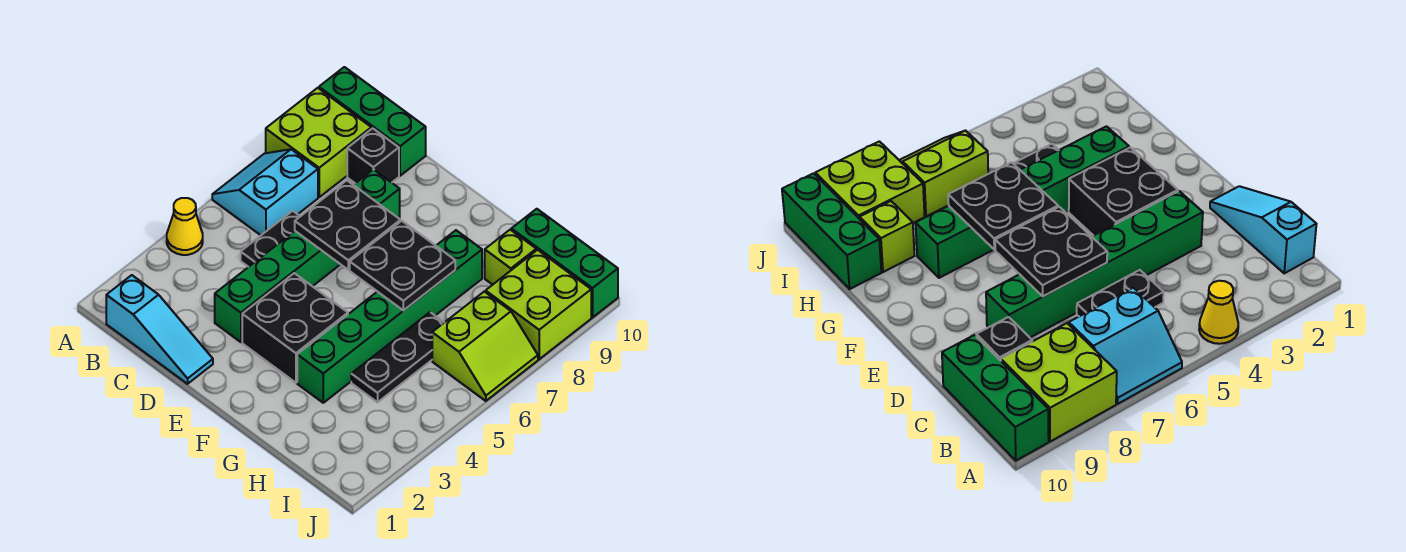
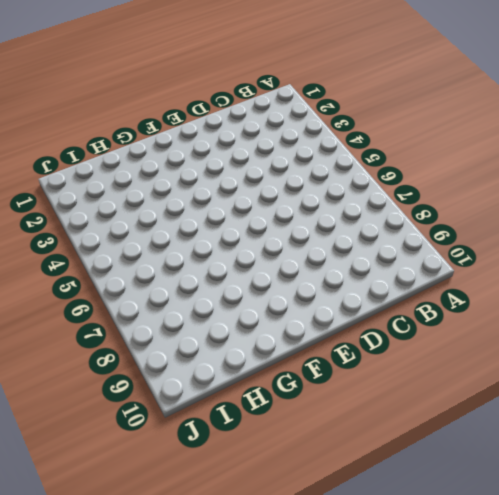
none -> yellow cone A4 level 1
none -> cyan slope A6:B7 level 1 top B
none -> lime brick A8:B9 level 1

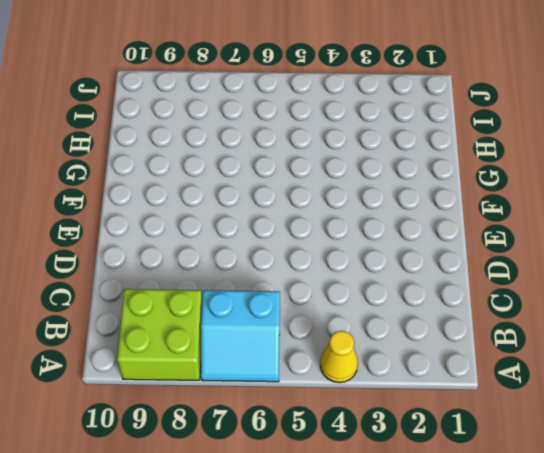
none -> green brick A10:C10 level 1
none -> cyan slope B1:D1 level 1 top B
none -> black plate C5:C6 level 1

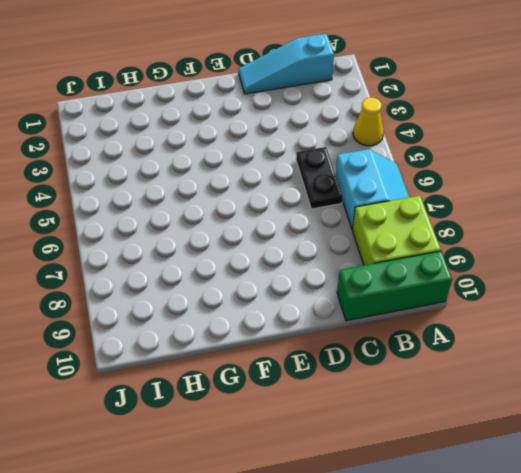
none -> black brick C9 level 1
none -> green brick D3:D8 level 1
none -> black brick E3:F4 level 1

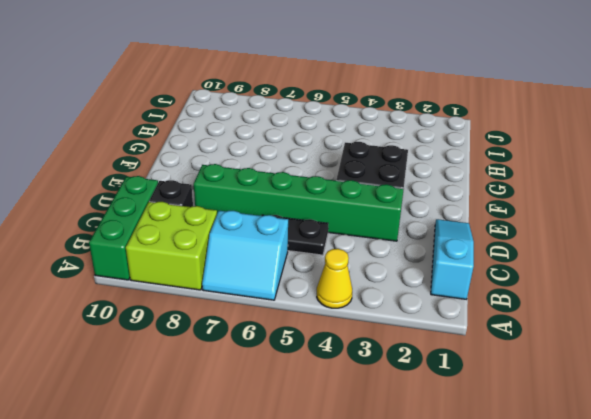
none -> green brick G3:G8 level 1
none -> black plate H4:H6 level 1
none -> lime brick H9 level 1

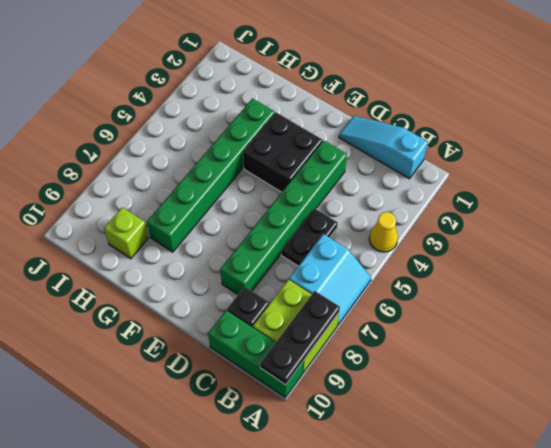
black plate A8:A10 level 2 -> black plate H4:H6 level 1
none -> green brick H10:J10 level 1
none -> lime slope I6:J7 level 1 top I
none -> lime brick I8:J9 level 1

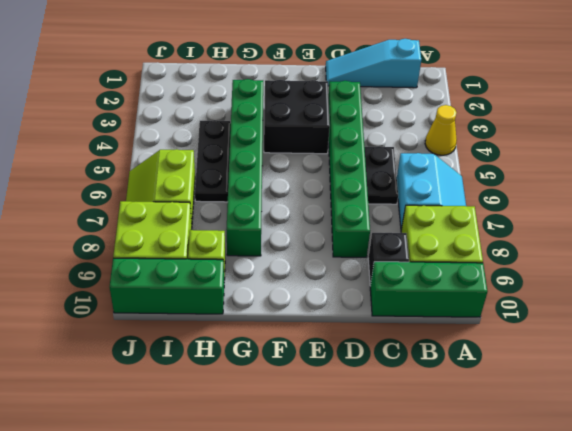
none -> black plate D6:E7 level 2
none -> black plate F6:G7 level 2

